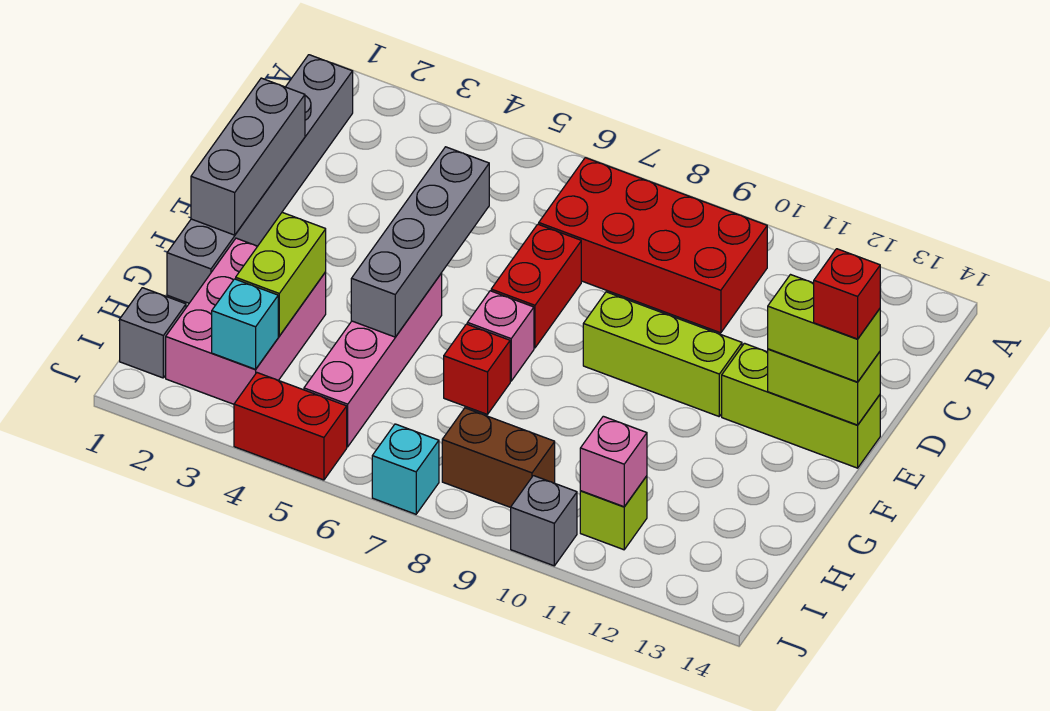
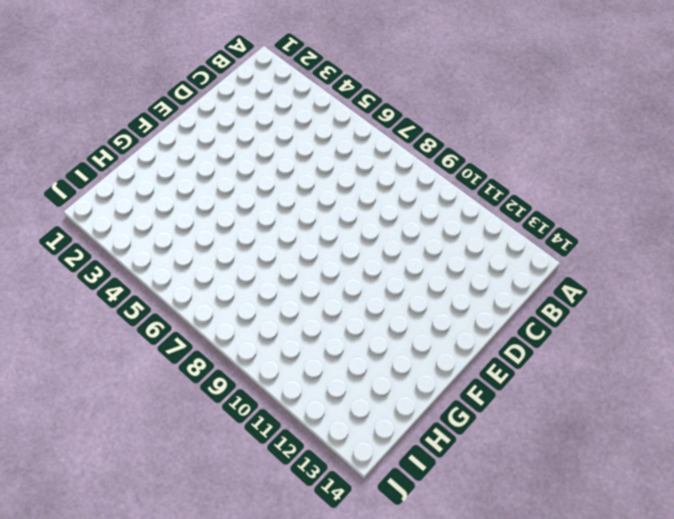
none -> grey brick B1:G1 level 1
none -> red brick B7:C10 level 1
none -> red brick D7:E7 level 1

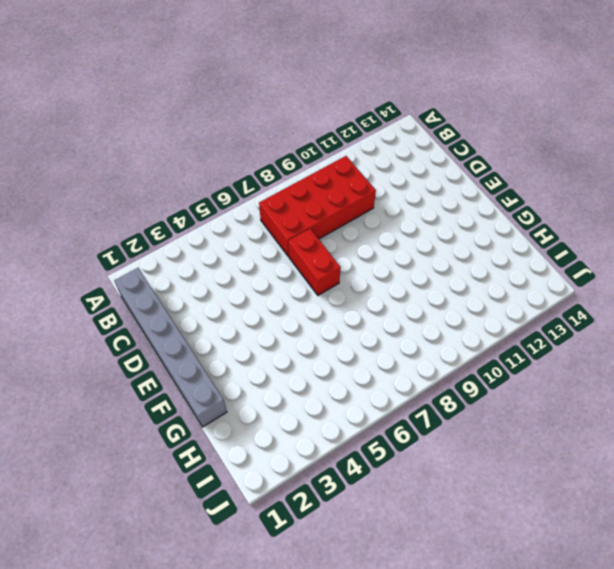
none -> lime brick E9:E11 level 1
none -> lime brick E12:E14 level 1
none -> pink brick F5:I5 level 1

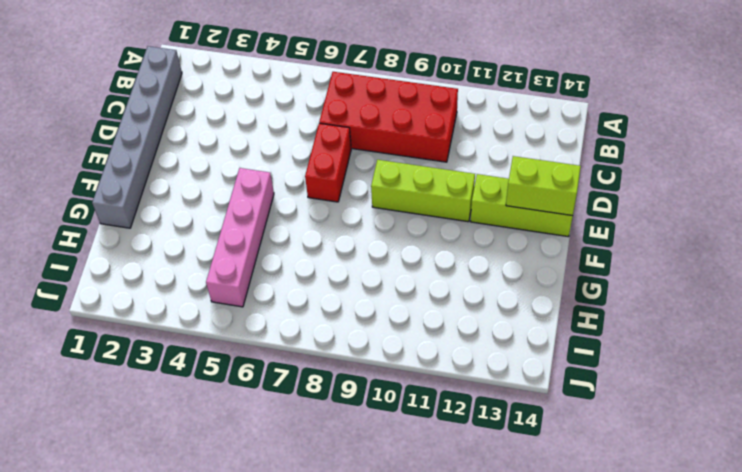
none -> pink brick F7 level 1
none -> pink brick G2:I3 level 1
none -> red brick G7 level 1

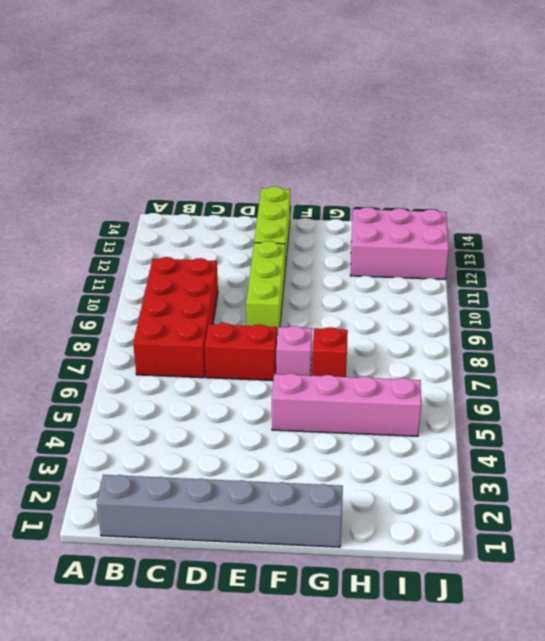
pink brick H12:J13 level 1 -> pink brick G2:I3 level 1
none -> grey brick I1 level 1
none -> brown brick I8:I9 level 1
none -> lime brick I11 level 1

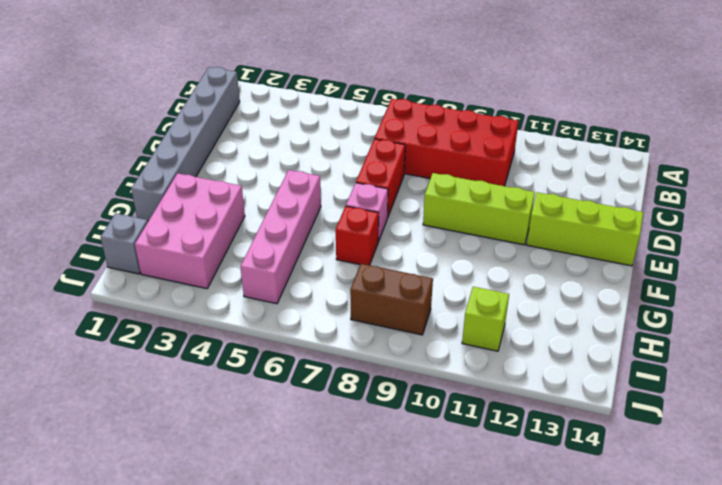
none -> red brick J4:J5 level 1
none -> cyan brick J7 level 1
none -> grey brick J10 level 1

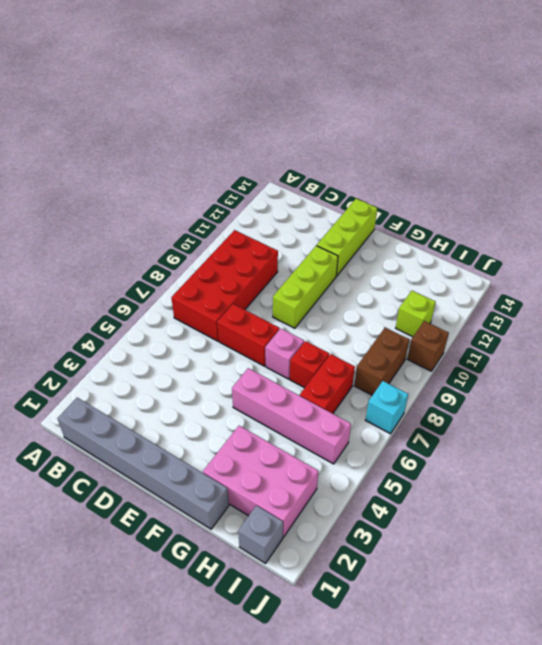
red brick H6:H7 level 1 -> red brick J4:J5 level 1
brown brick J10 level 1 -> grey brick J10 level 1
none -> grey brick D1:F1 level 2
none -> grey brick D5:G5 level 2
none -> lime brick E13:E14 level 2

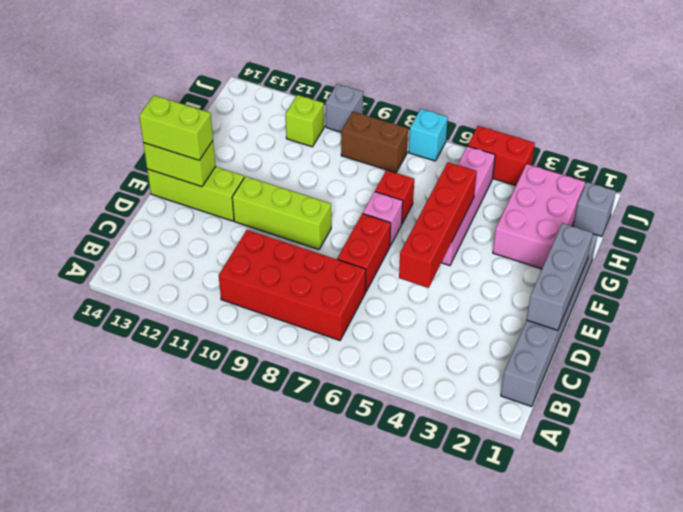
red brick D5:G5 level 2 -> grey brick D5:G5 level 2
none -> lime brick G3:H3 level 2
none -> cyan brick I3 level 2
none -> pink brick I11 level 2

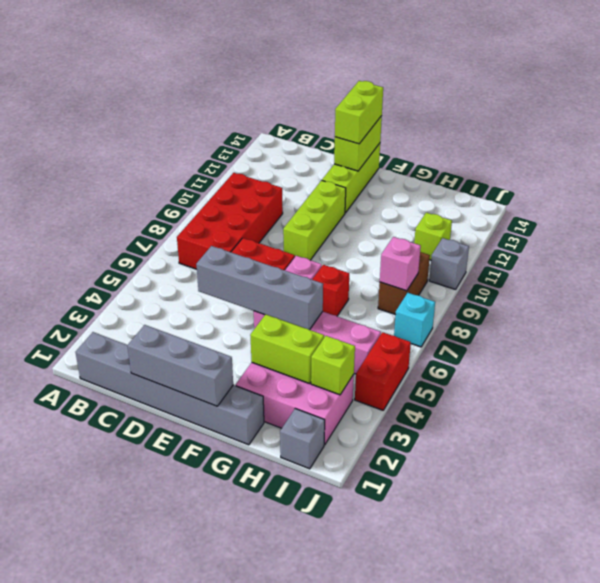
lime brick I3 level 2 -> cyan brick I3 level 2
pink brick I8 level 2 -> pink brick I11 level 2
none -> red brick E14 level 4

